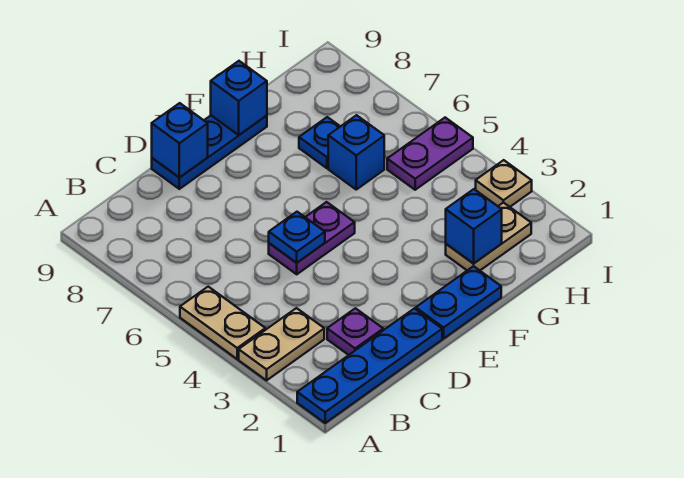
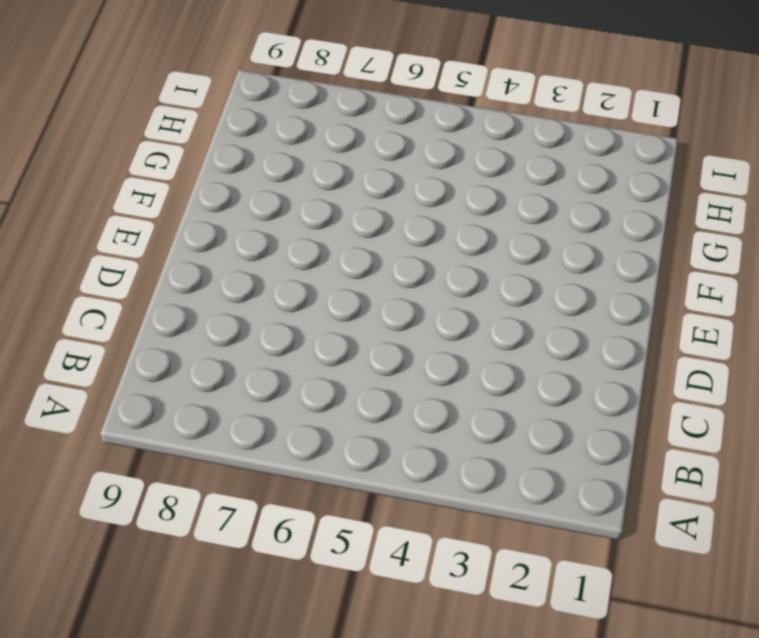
none -> blue plate A1:D1 level 1
none -> tan plate A3:B3 level 1
none -> tan plate A4:A5 level 1

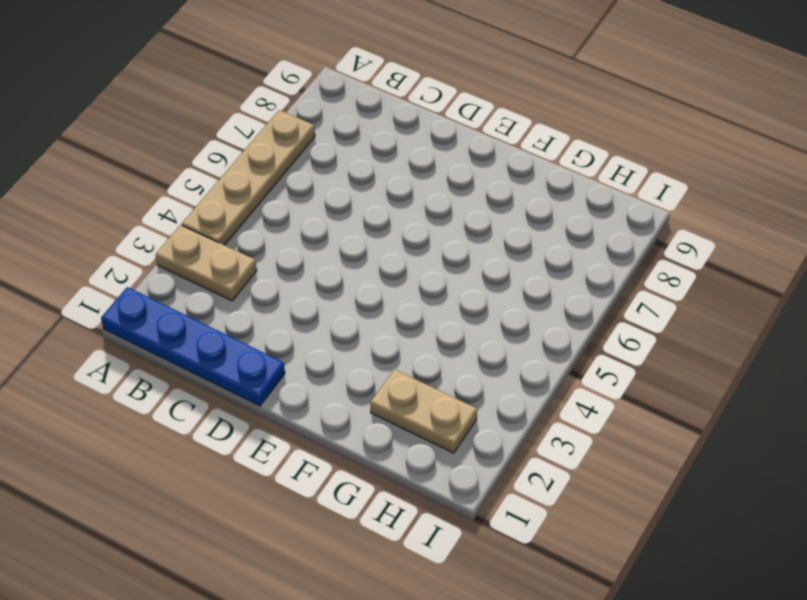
tan plate A4:A7 level 1 -> tan plate A4:A5 level 1
none -> purple plate C2 level 1
none -> purple plate D5:E5 level 1
none -> blue plate D9:F9 level 1

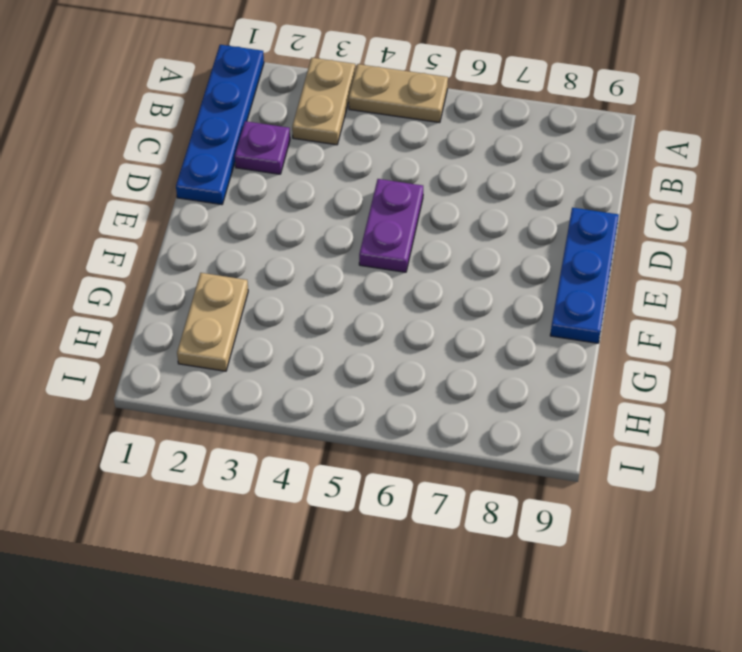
none -> blue plate E1:F1 level 1
none -> blue brick G6 level 1
none -> blue plate G7 level 1

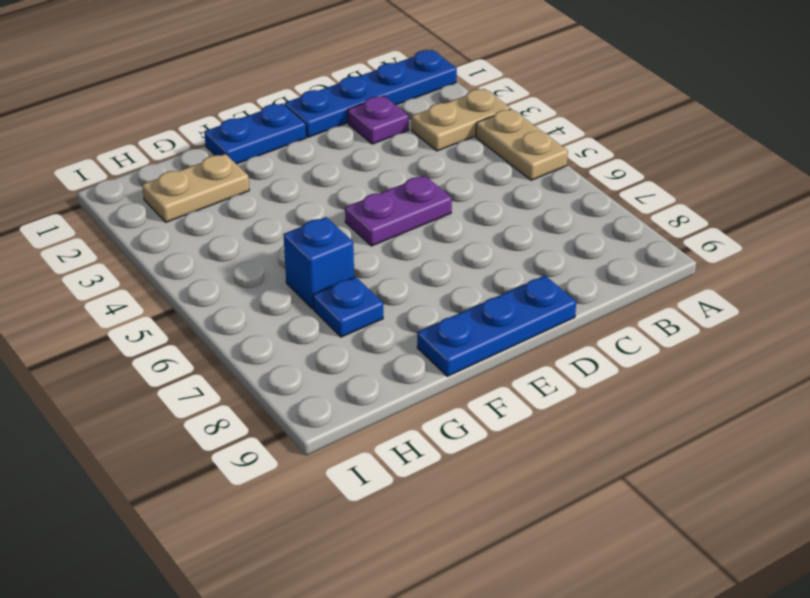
none -> purple plate H5:I5 level 1
none -> tan plate I3 level 1
none -> blue plate D5 level 2

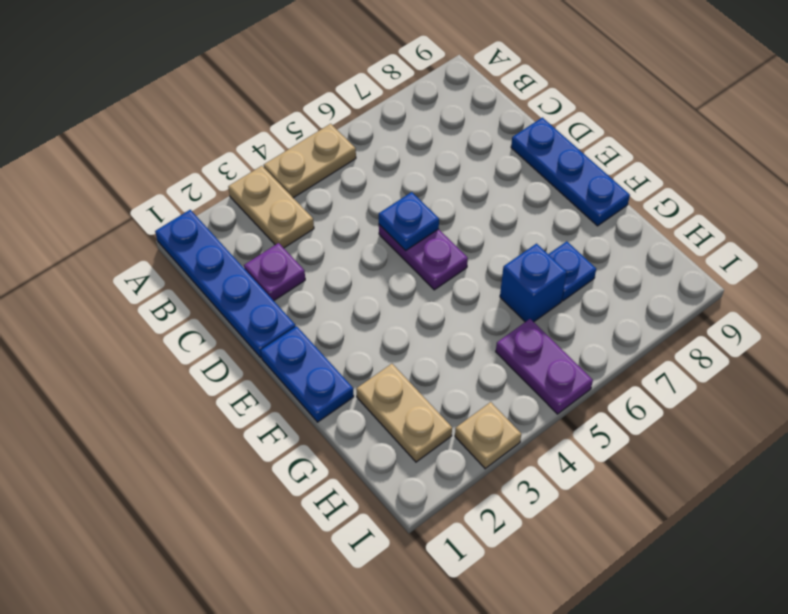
none -> blue brick D9 level 2
none -> blue brick F9 level 2
none -> blue brick G2 level 2

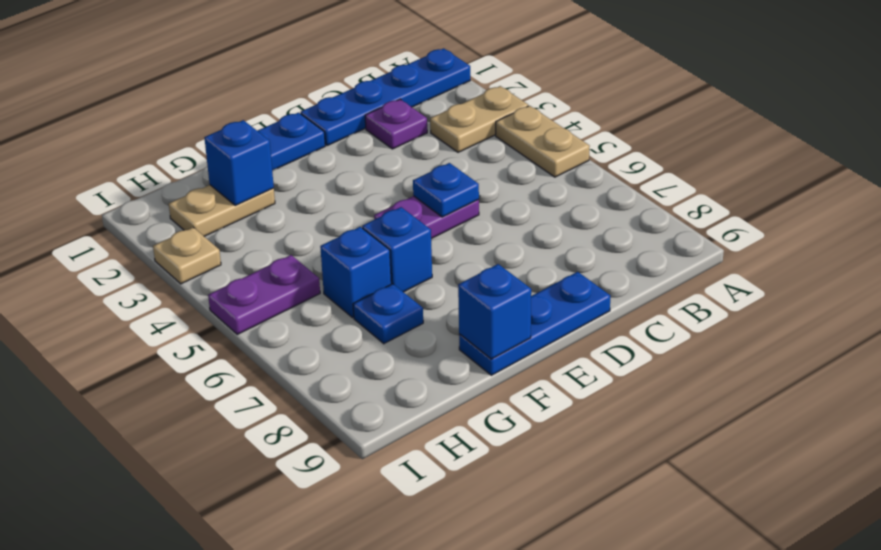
blue brick F6 level 1 -> blue brick D9 level 2

